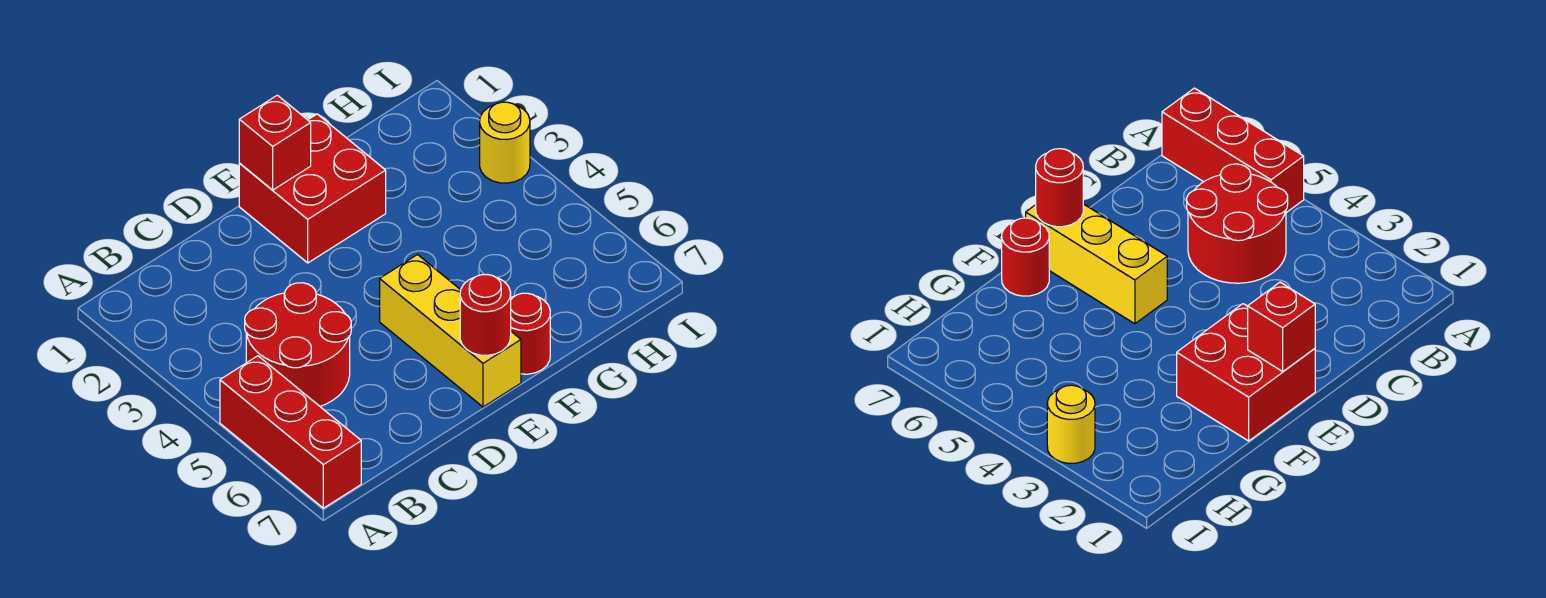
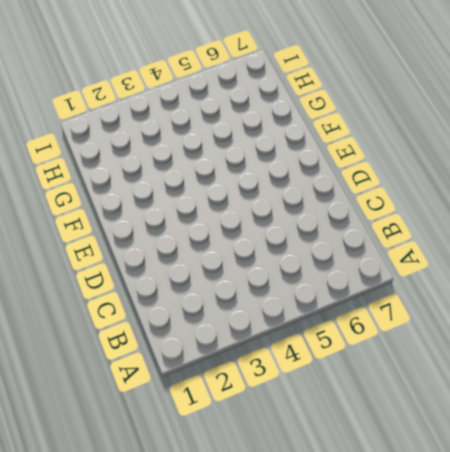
none -> red brick A5:A7 level 1
none -> red round brick B4:C5 level 1

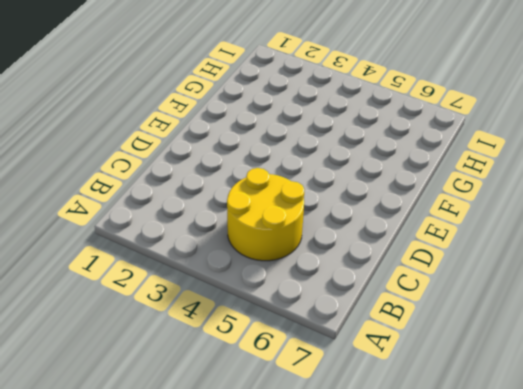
yellow round brick B4:C5 level 1 -> red round brick B4:C5 level 1
none -> red brick A5:A7 level 1
none -> red brick E1:F2 level 1

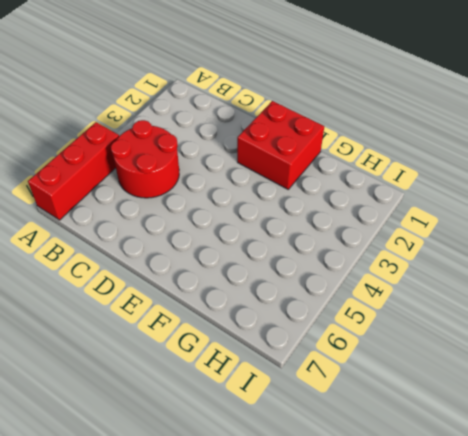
none -> yellow brick E5:E7 level 1
none -> red round brick F7 level 1

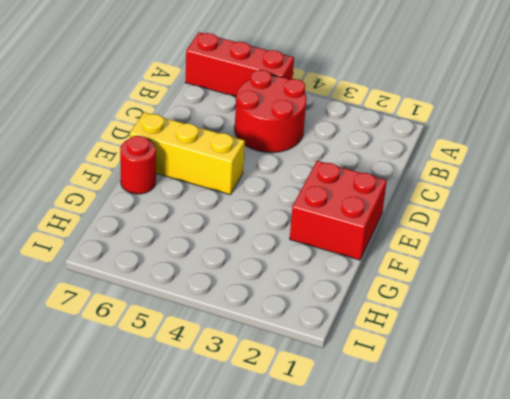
none -> yellow round brick I3 level 1
none -> red brick E1 level 2

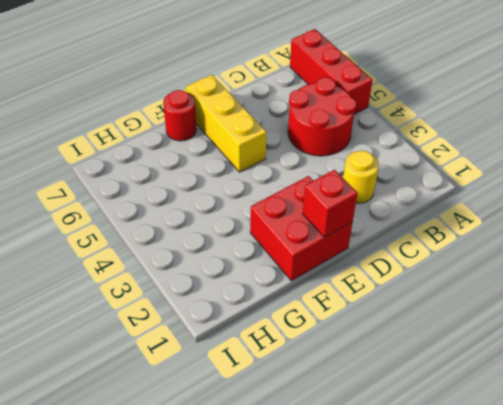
yellow round brick C2 level 1 -> yellow round brick I3 level 1
none -> red round brick E7 level 2

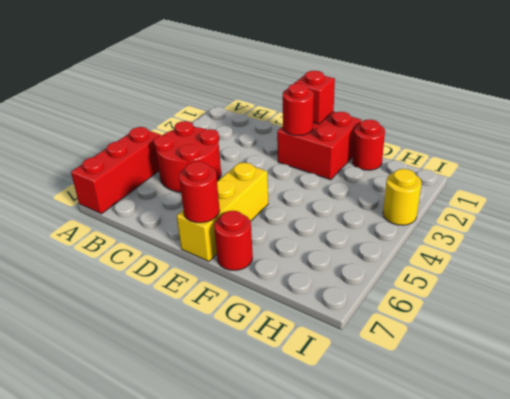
red round brick E2 level 2 -> none
red round brick G1 level 1 -> none

